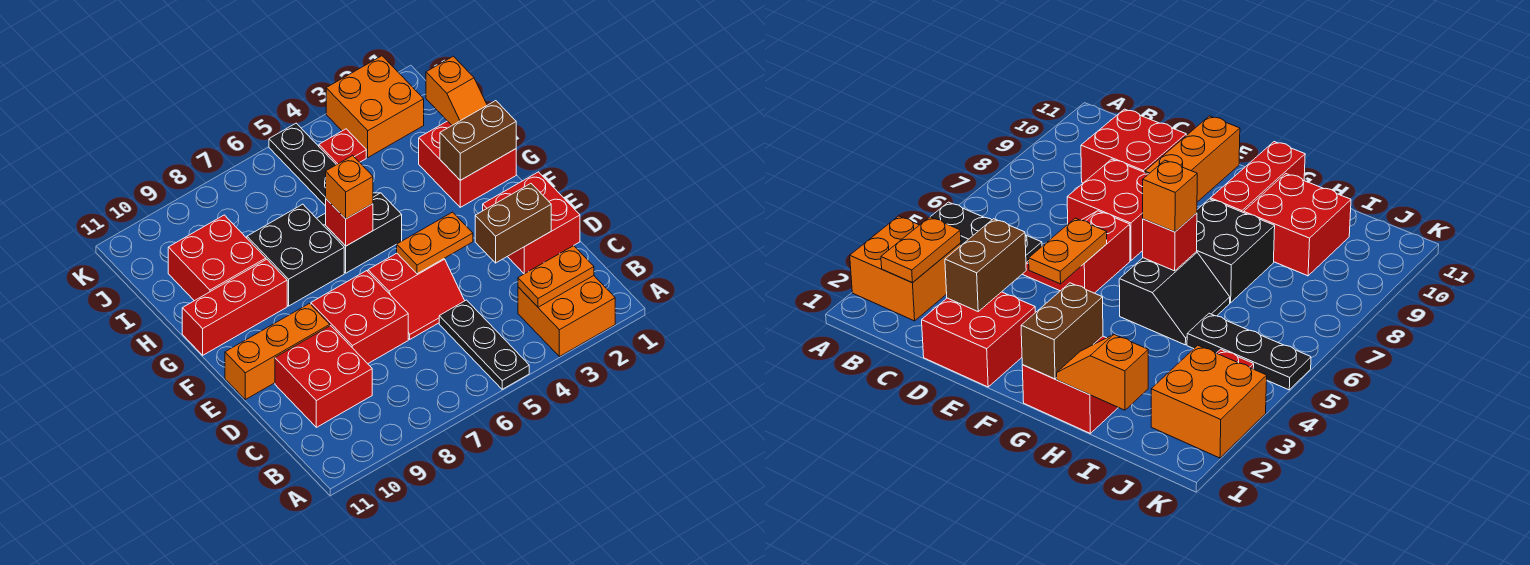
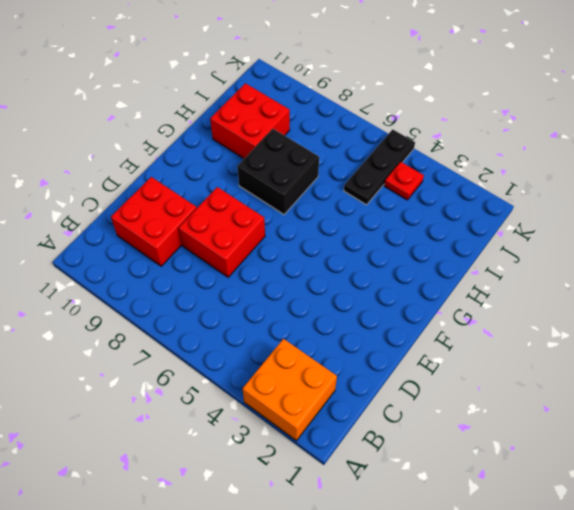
none -> black plate A5:C5 level 1
none -> red brick D1:E2 level 1
none -> red slope D5:E6 level 1 top E

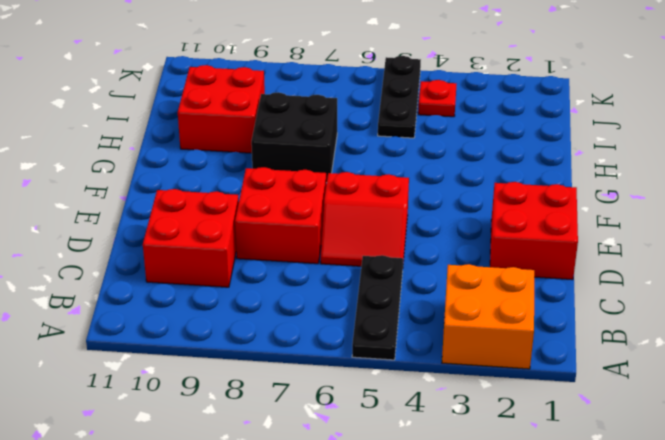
none -> orange brick E9:E11 level 1
none -> red brick G1:H2 level 1
none -> black slope G5:H6 level 1 top G

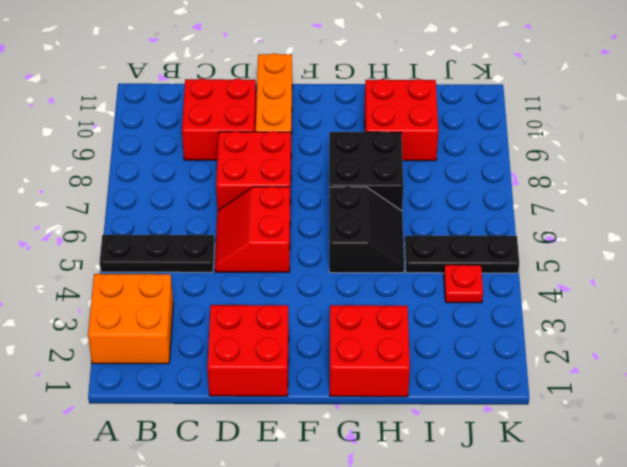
none -> red brick G9:G11 level 1
none -> orange brick J2:K3 level 1
none -> orange plate B2:B3 level 2

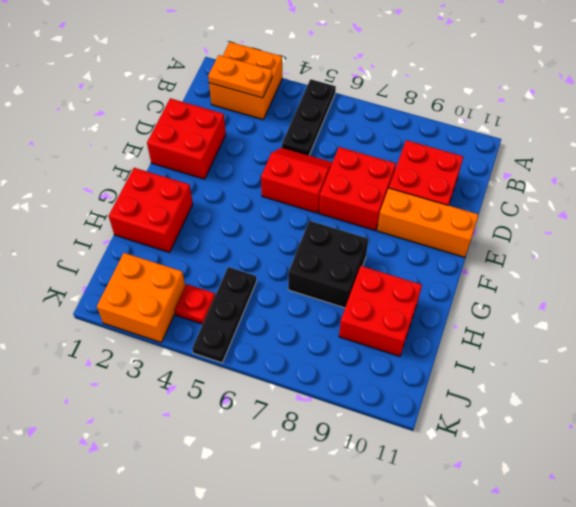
none -> black slope G5:H6 level 1 top G
none -> red brick G9:G11 level 1
none -> brown brick D2:D3 level 2

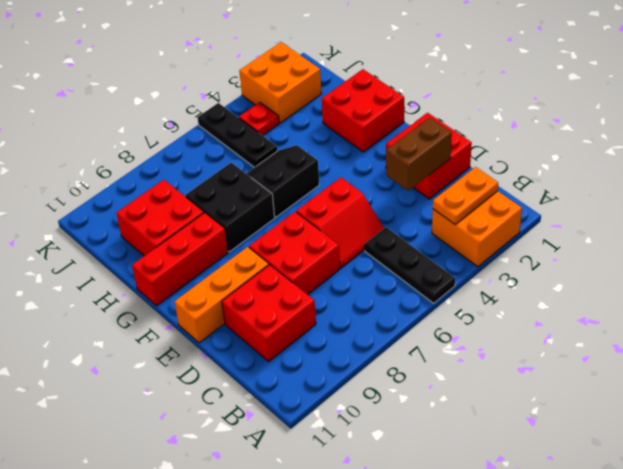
none -> orange plate E4:E5 level 2
none -> brown brick G1:G2 level 2
none -> red brick G6 level 2

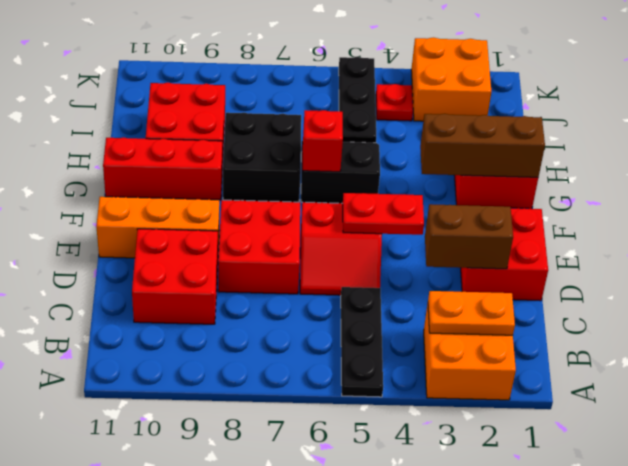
red plate E4:E5 level 2 -> orange plate E4:E5 level 2
brown brick G1:G3 level 2 -> brown brick G1:G2 level 2
none -> orange slope H1:I1 level 2 top I
none -> orange brick G6 level 3

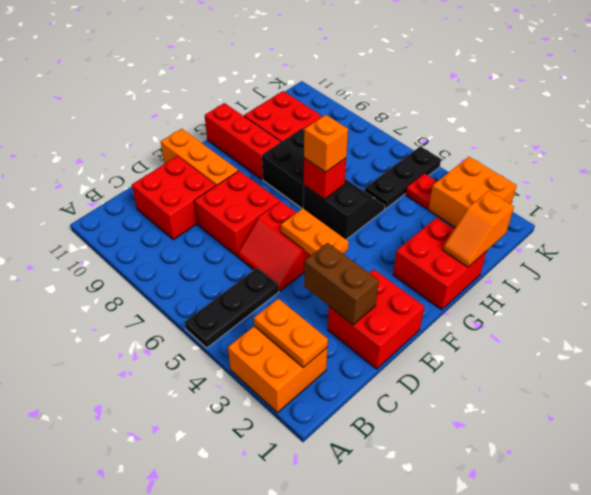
none -> brown brick G1:G2 level 2

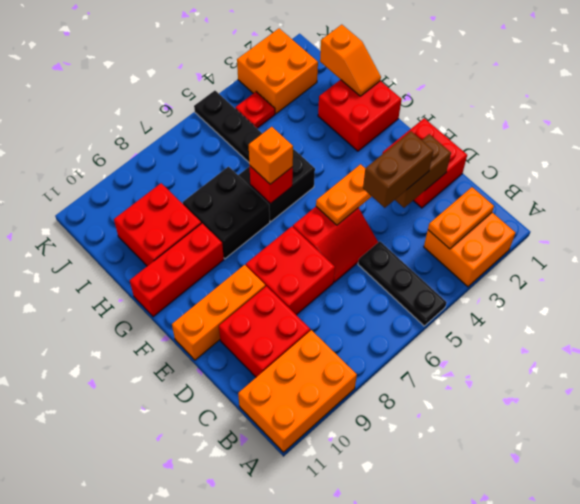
orange brick A9:B11 level 1 -> none
brown brick D3:D4 level 3 -> brown brick G1:G2 level 2

